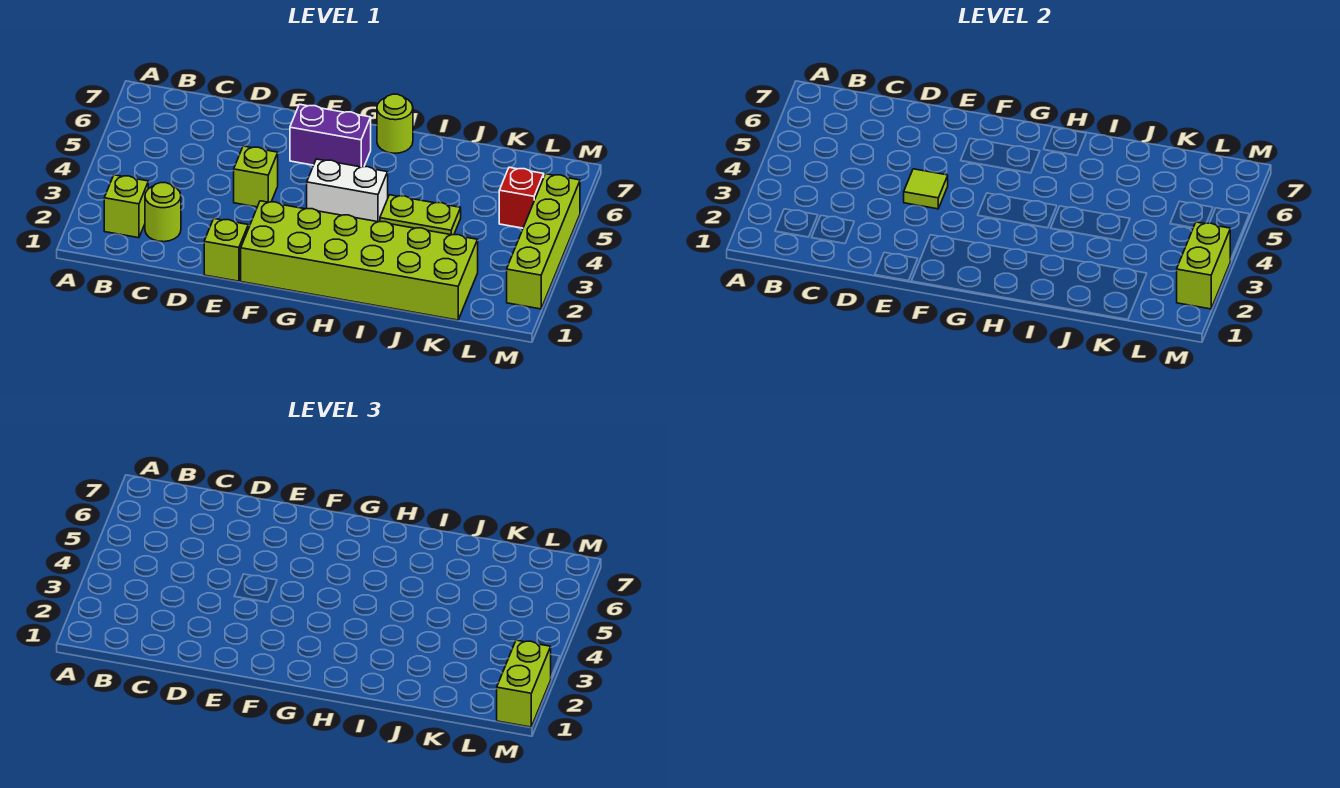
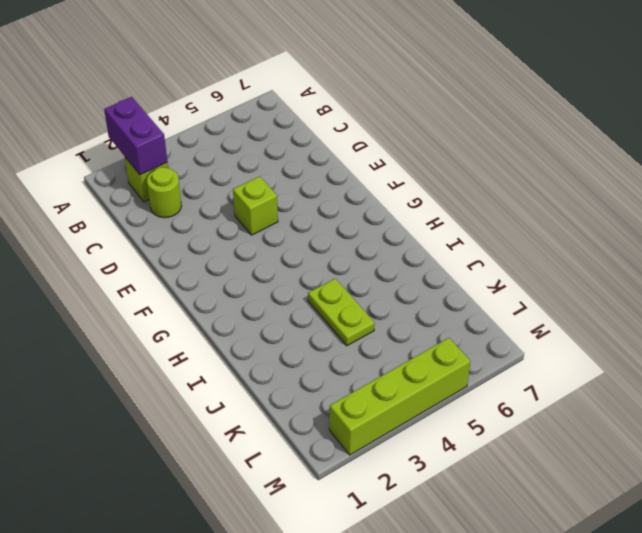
purple brick A2:B2 level 2 -> purple brick F6:G6 level 1
none -> lime brick E1 level 1
none -> lime brick F1:K2 level 1
none -> white brick G4:H4 level 1

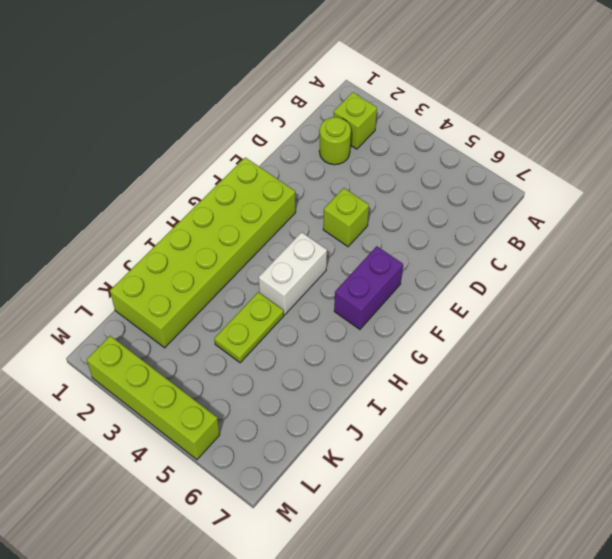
none -> lime brick E1 level 1
none -> lime round brick H7 level 1
none -> red brick L5 level 1

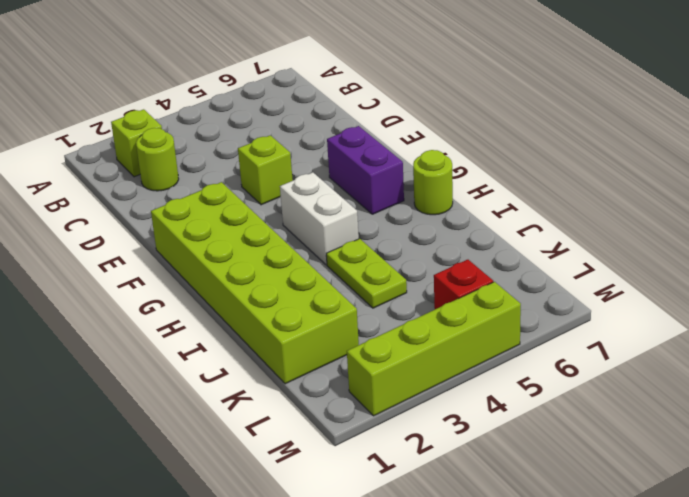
none -> lime brick E1 level 1
none -> lime tile E4 level 2
none -> lime brick M2:M3 level 2

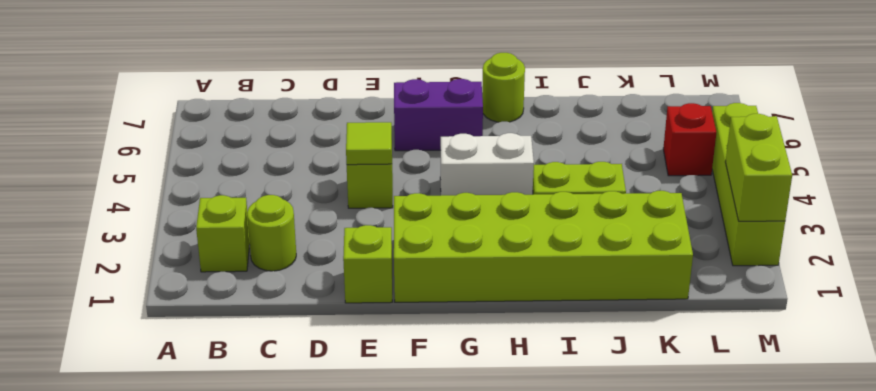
none -> lime brick M1:M2 level 3

